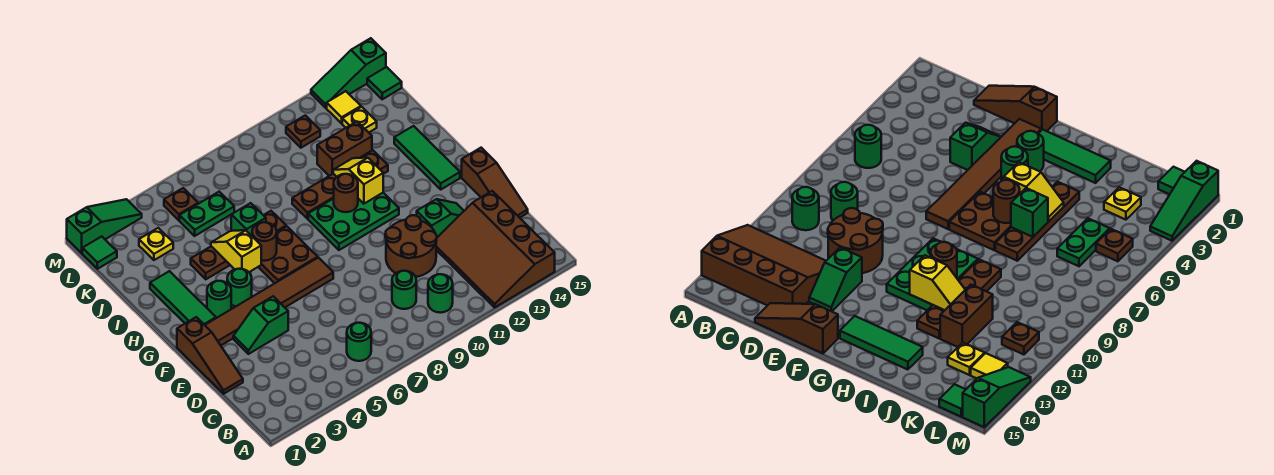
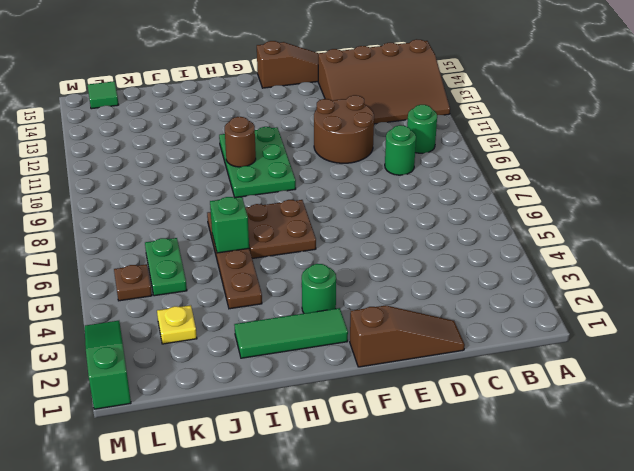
none -> green round brick B6 level 1
none -> green slope E3:E4 level 1 top 4
none -> green slope E12:E13 level 1 top 12
none -> brown tile F2:F7 level 1

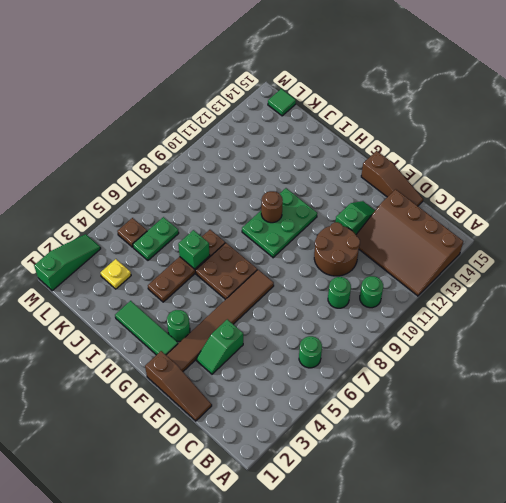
none -> green round brick G4 level 1
none -> green tile G14:I14 level 1
none -> brown plate I9:I12 level 1
none -> brown brick J11:J12 level 1

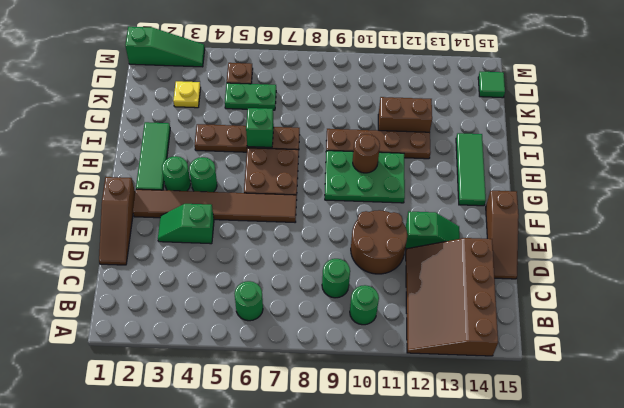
none -> yellow plate K13 level 1
none -> green tile L1 level 1
none -> brown plate L11 level 1
none -> yellow tile L13 level 1

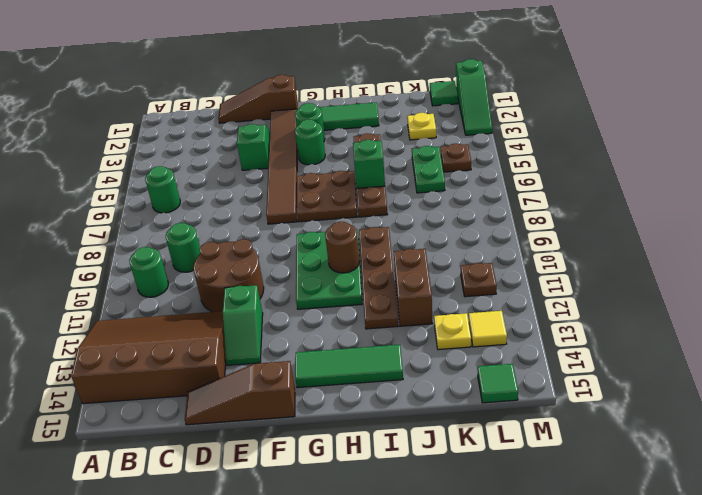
none -> green slope M13:M15 level 1 top 15
none -> yellow slope H5:I5 level 2 top H
none -> brown round brick H6 level 2
none -> yellow slope H11:I11 level 2 top H

